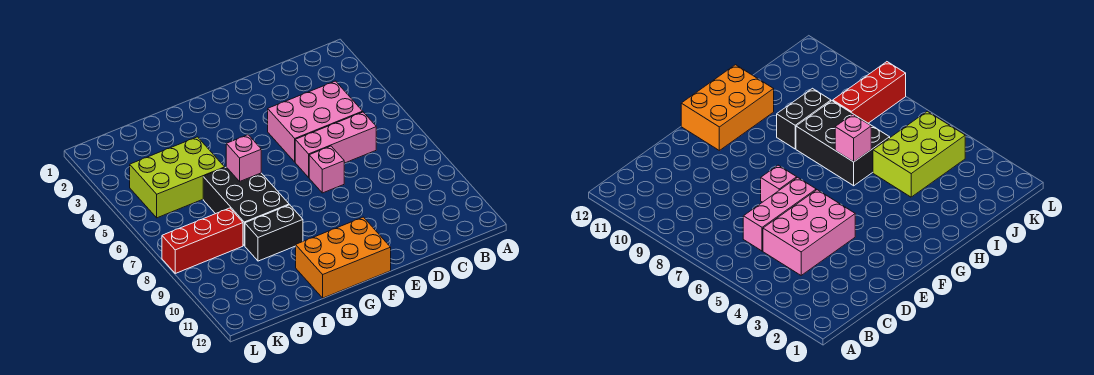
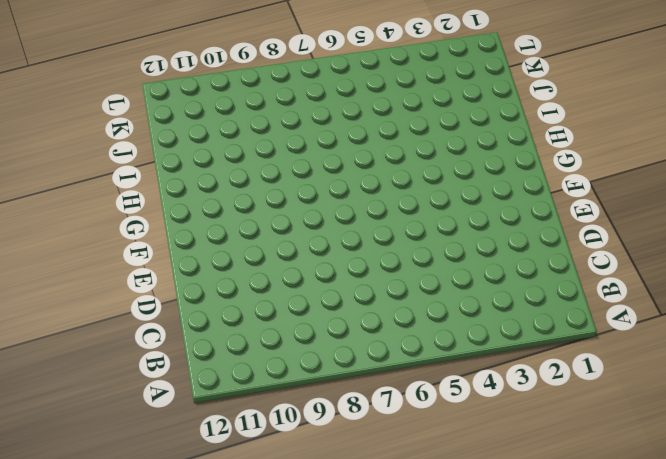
none -> pink brick C4:E5 level 1
none -> pink brick C6:E6 level 1

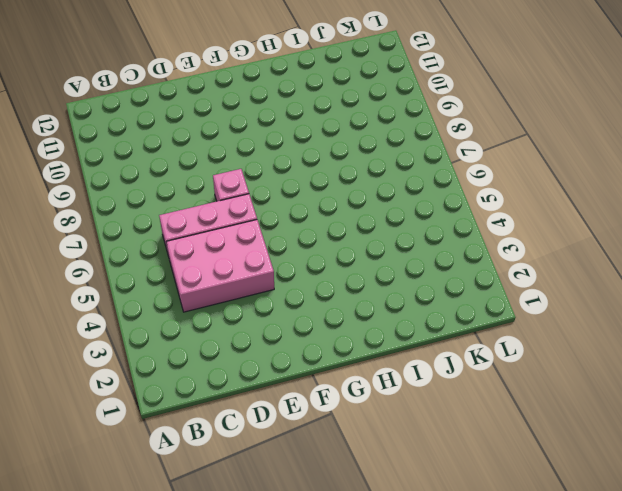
none -> orange brick F11:H12 level 1
none -> black brick H6:I8 level 1

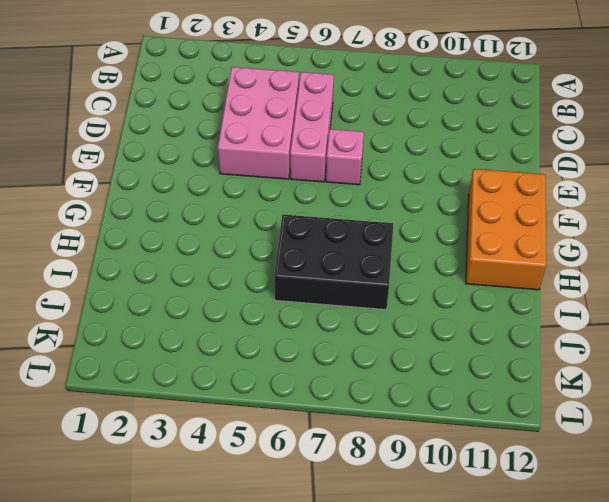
none -> black brick H9:I9 level 1
none -> lime brick I4:K5 level 1

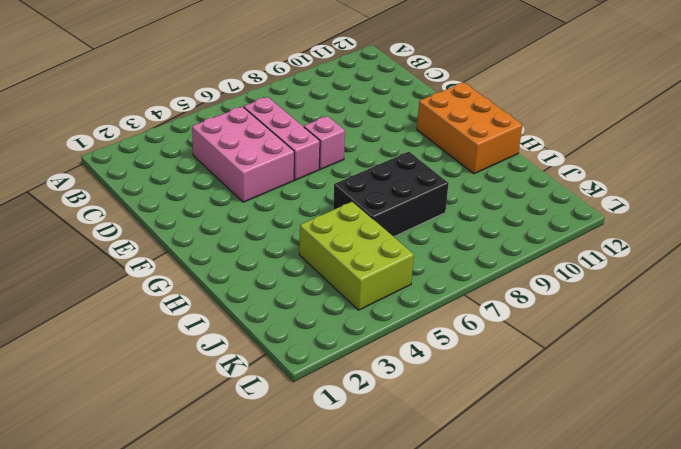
none -> black brick H9:I9 level 1
none -> red brick J8:L8 level 1

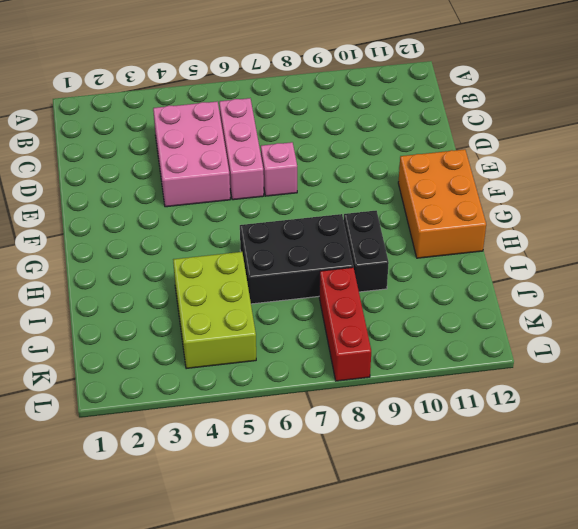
none -> pink brick H6 level 2

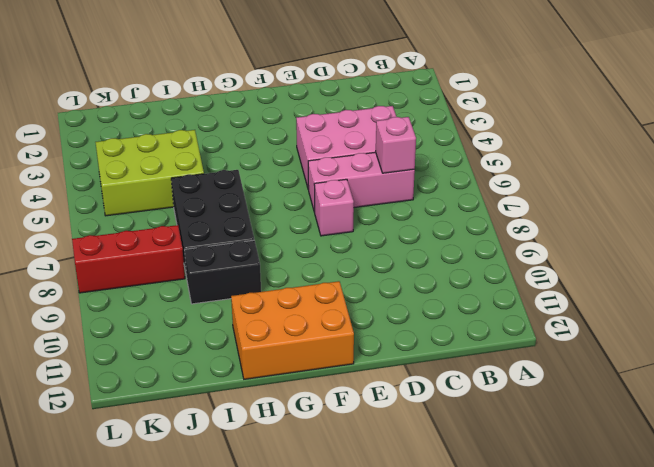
pink brick C6 level 2 -> pink brick H6 level 2

